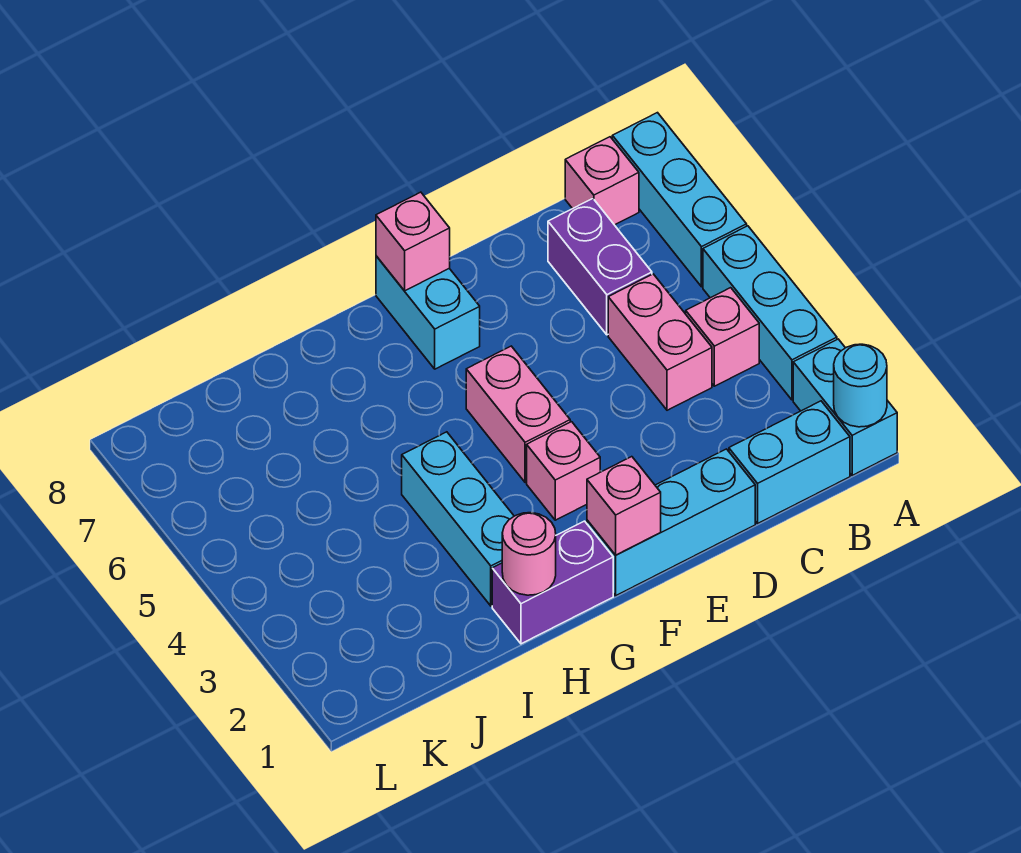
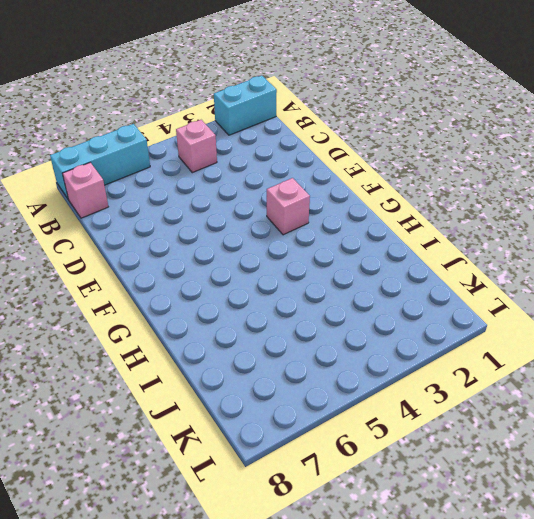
none -> cyan brick A3:A5 level 1
none -> cyan brick B1:C1 level 1
none -> pink brick C4:C5 level 1

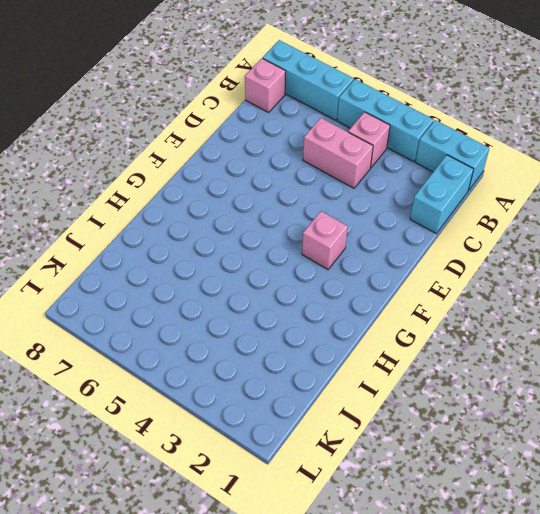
none -> purple brick C6:C7 level 1
none -> cyan brick D1:F1 level 1
none -> pink brick F4:F5 level 1

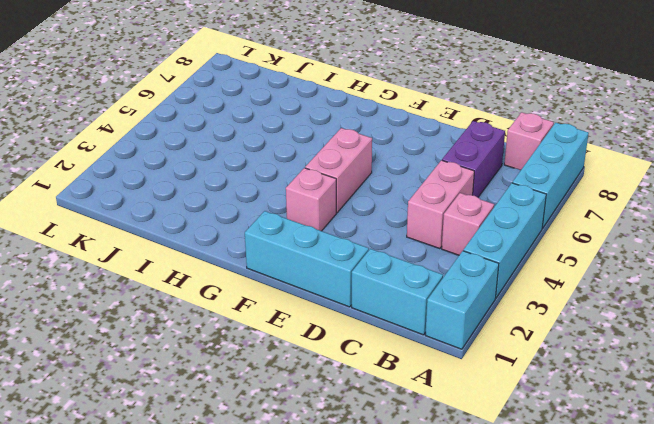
none -> cyan brick F7:F8 level 1
none -> purple brick G1:H1 level 1
none -> cyan brick H2:H4 level 1

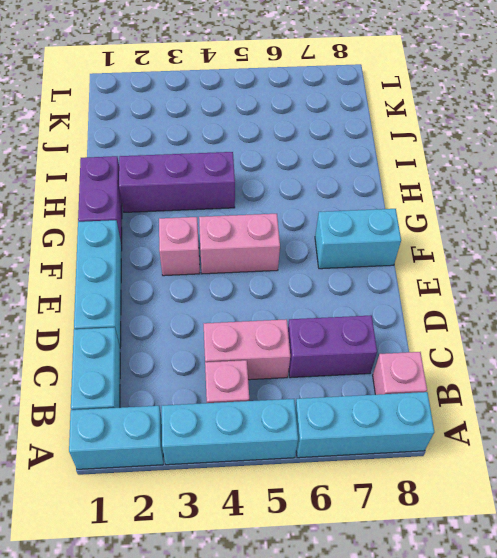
purple brick H2:H4 level 1 -> cyan brick H2:H4 level 1
none -> cyan round brick A1 level 2
none -> pink brick F1 level 2
none -> pink brick F8 level 2

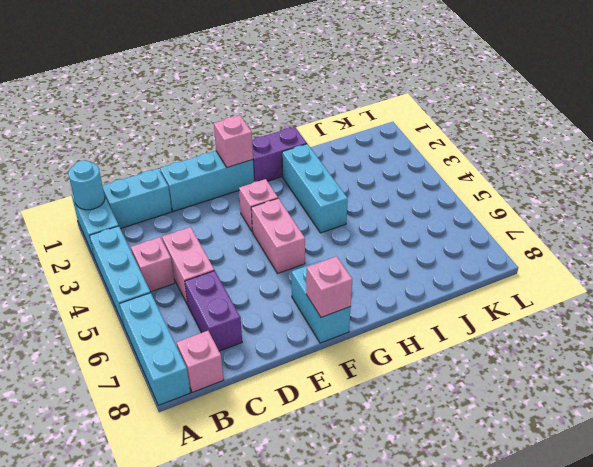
none -> pink round brick H1 level 2

